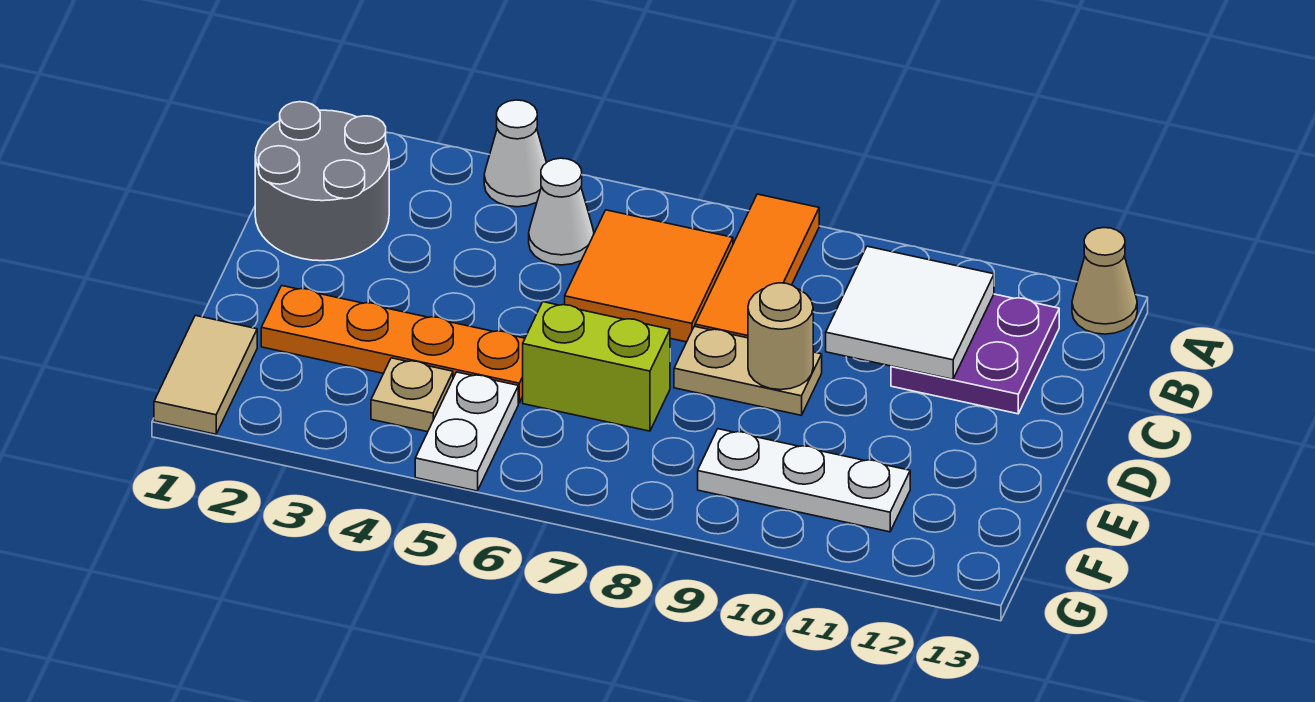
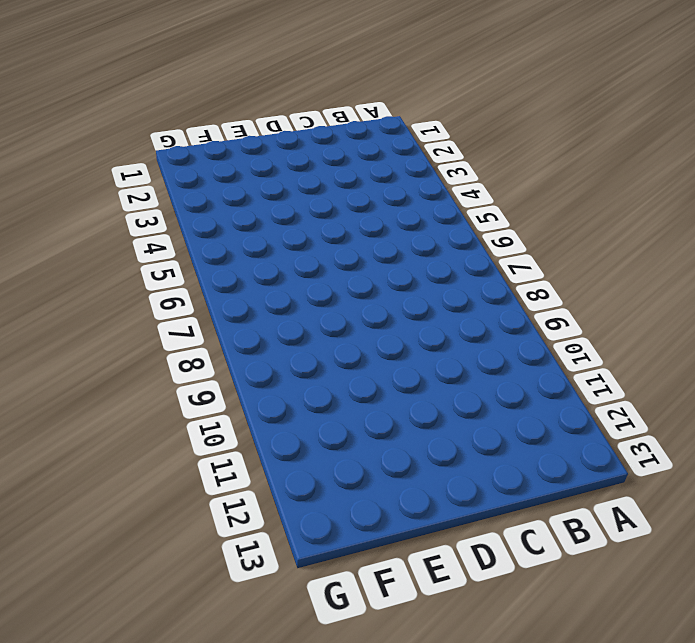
none -> white cone A4 level 1
none -> orange tile A8:C8 level 1
none -> tan cone A13 level 1

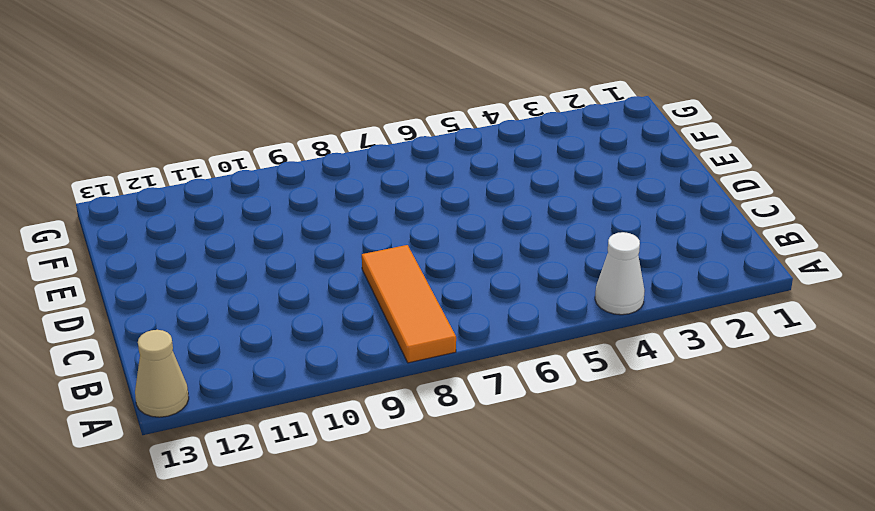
none -> grey round brick B1:C2 level 1
none -> white cone B5 level 1
none -> orange tile B6:C7 level 1

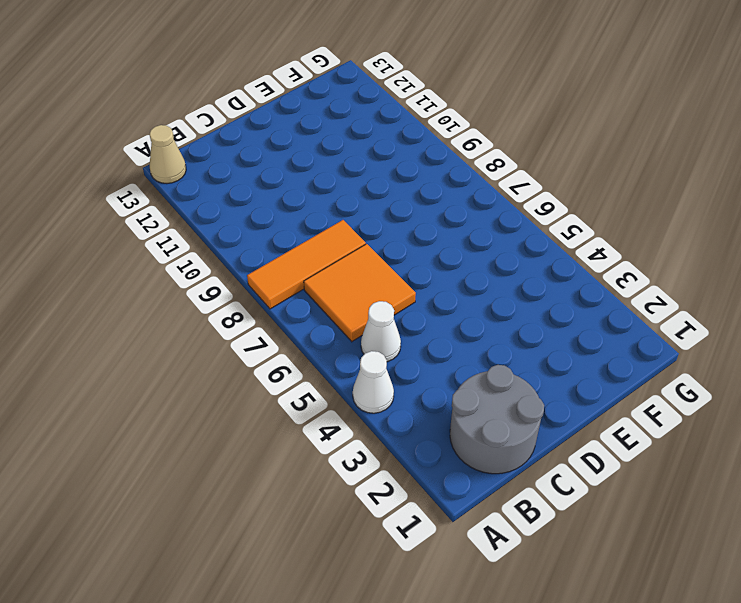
none -> purple plate B11:C12 level 1
none -> tan plate D8:D9 level 1
none -> orange plate E2:E5 level 1

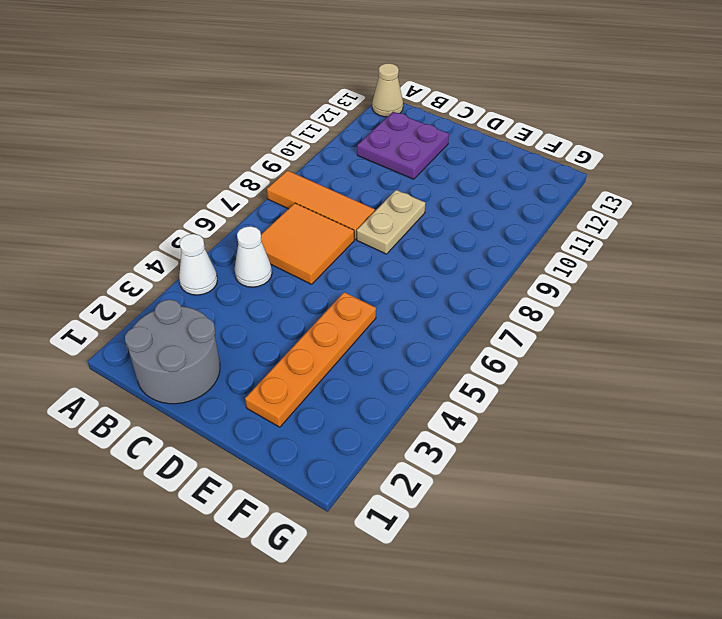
none -> lime brick E6:E7 level 1
none -> tan tile F1:G1 level 1
none -> tan plate F4 level 1

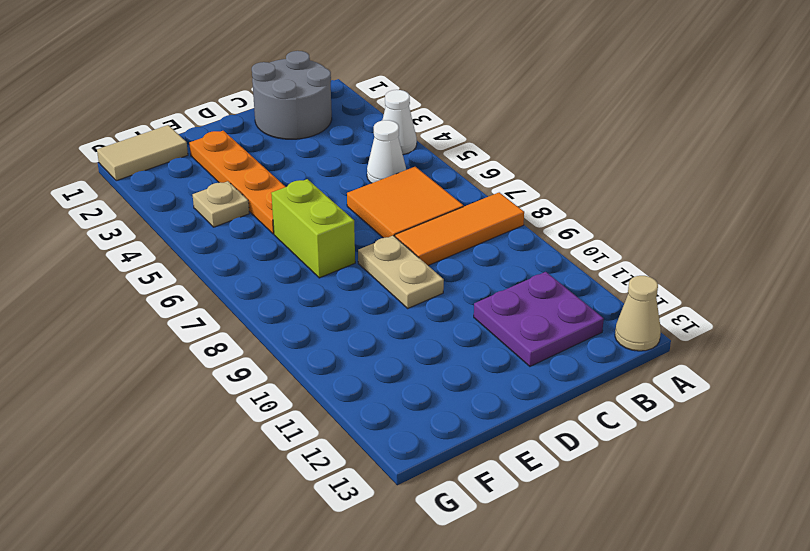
none -> white plate F5:G5 level 1
none -> white plate F9:F11 level 1
none -> white tile B10:C11 level 2

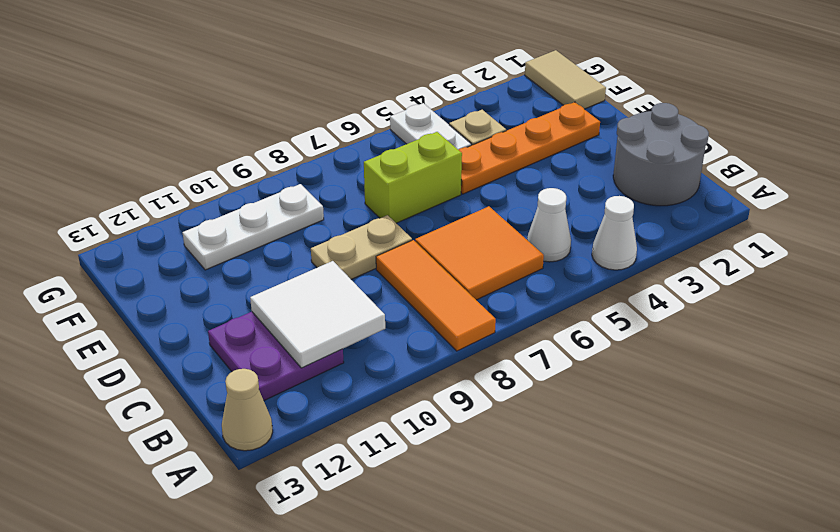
none -> tan round brick D9 level 2

